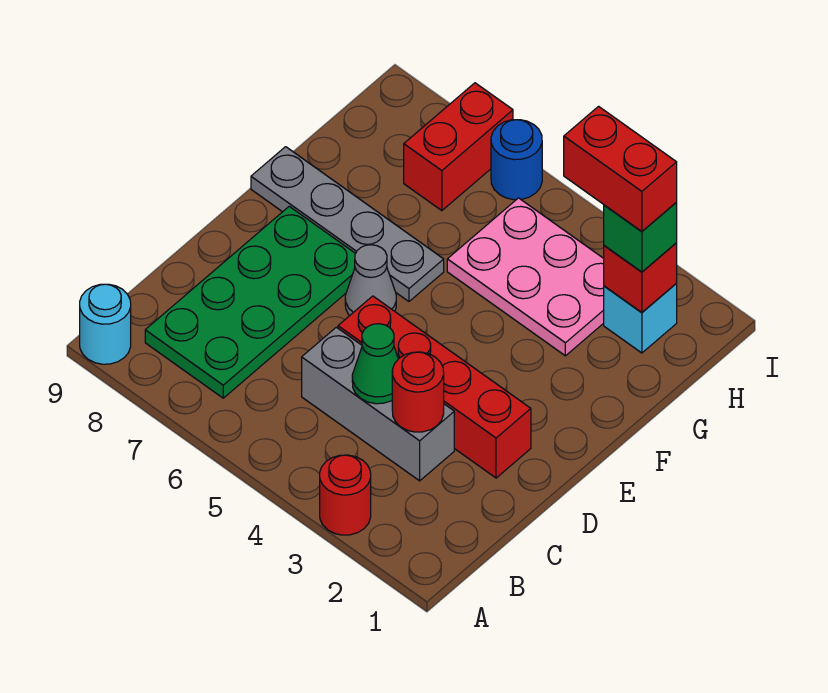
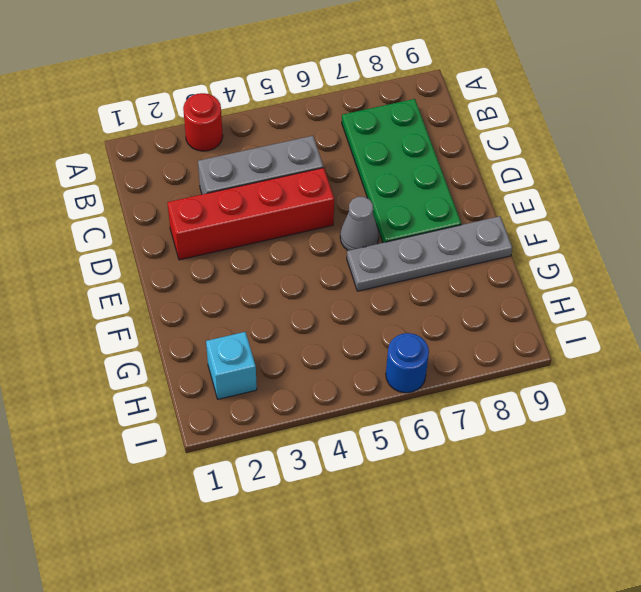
none -> cyan round brick A9 level 1
none -> pink plate G3:H5 level 1
none -> red brick H7:I7 level 1

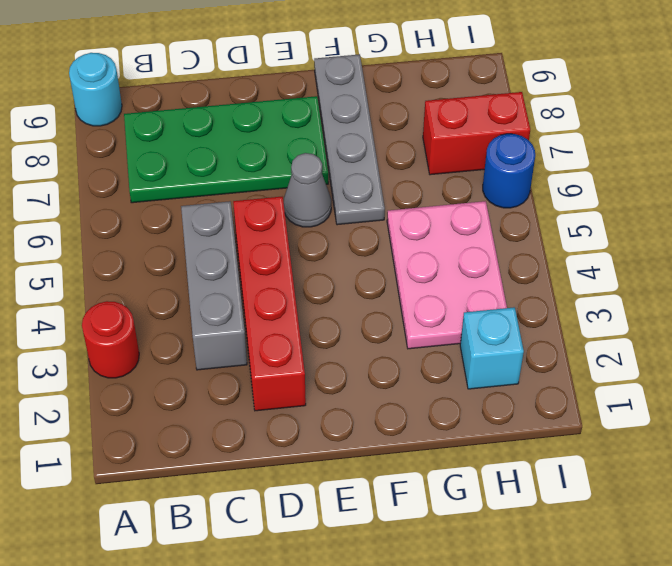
none -> red round brick C3 level 2
none -> green cone C4 level 2
none -> red brick H2 level 2

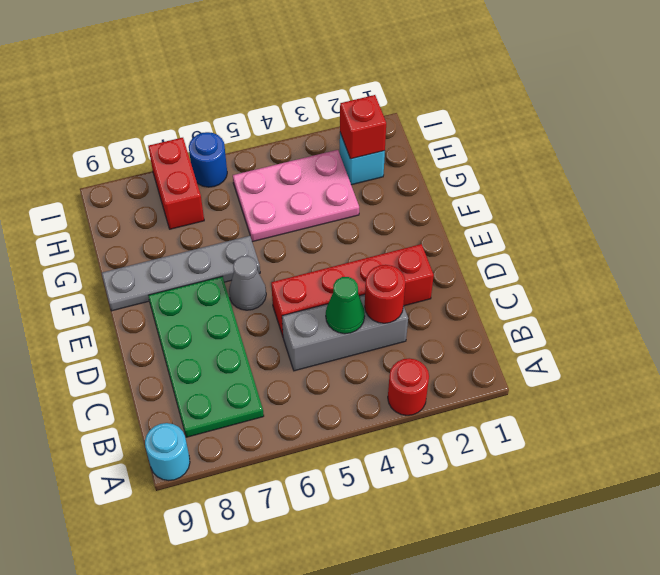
none -> green brick H2 level 3
none -> red brick H2:H3 level 4

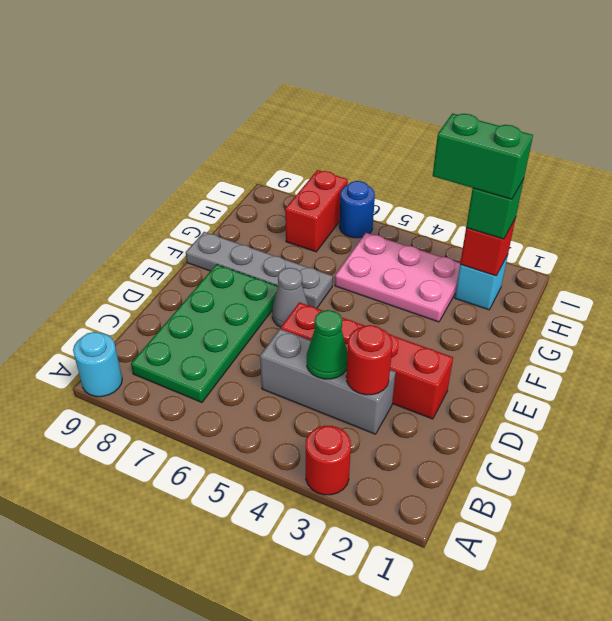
green brick H2:H3 level 4 -> red brick H2:H3 level 4

